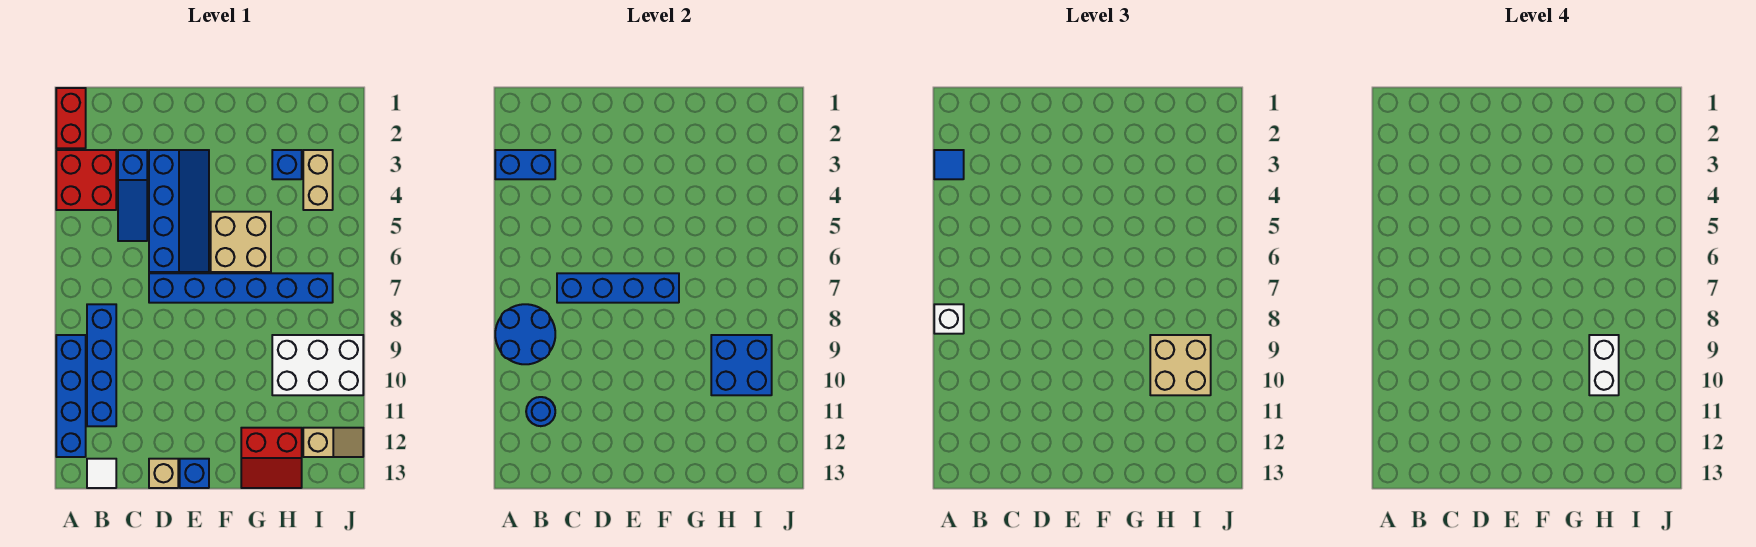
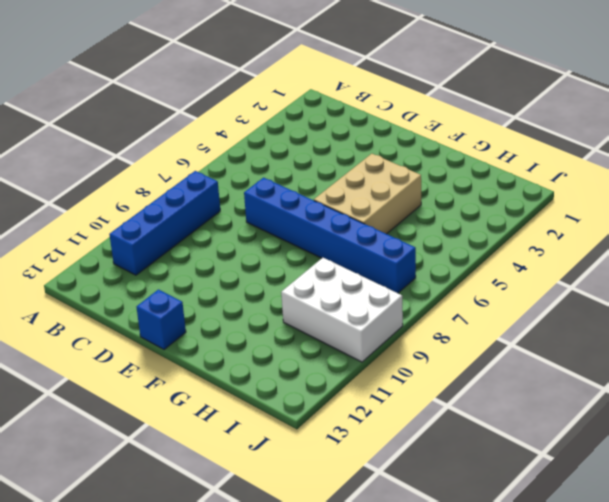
tan brick F4:G6 level 1 -> tan brick F5:G6 level 1
none -> red brick A1:A2 level 1
none -> red brick A3:B4 level 1
none -> blue brick A9:A12 level 1

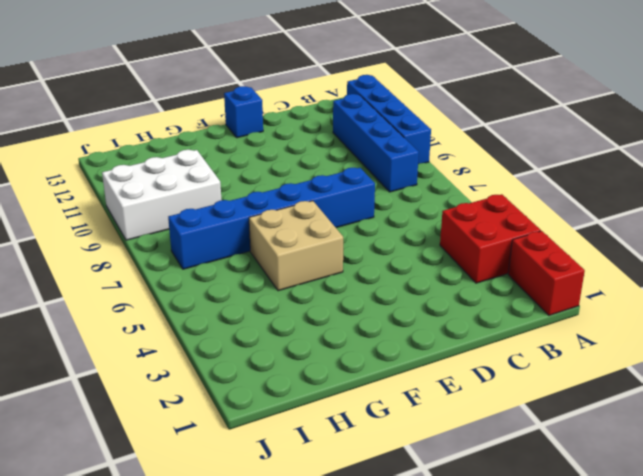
none -> white tile B13 level 1
none -> blue slope C3:C5 level 1 top 3
none -> blue slope D3:E6 level 1 top D

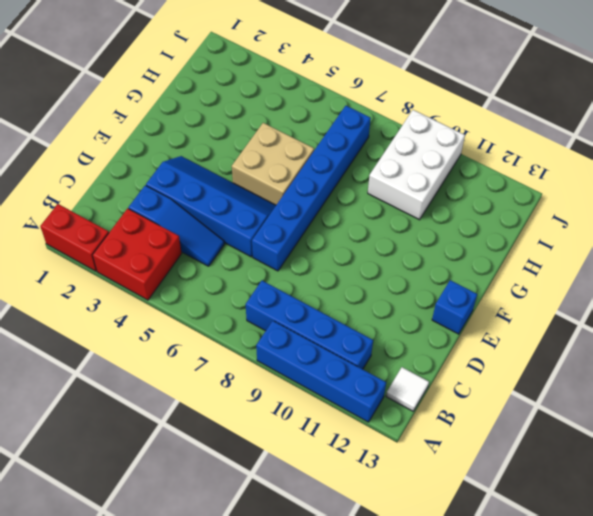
none -> tan brick D13 level 1
none -> red slope G12:H13 level 1 top 12
none -> blue brick H3 level 1

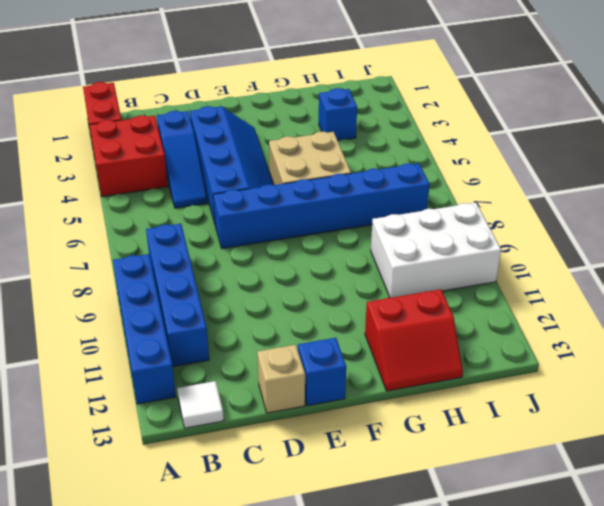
none -> tan brick I3:I4 level 1
none -> tan slope I12:J12 level 1 top I
none -> blue brick A3:B3 level 2

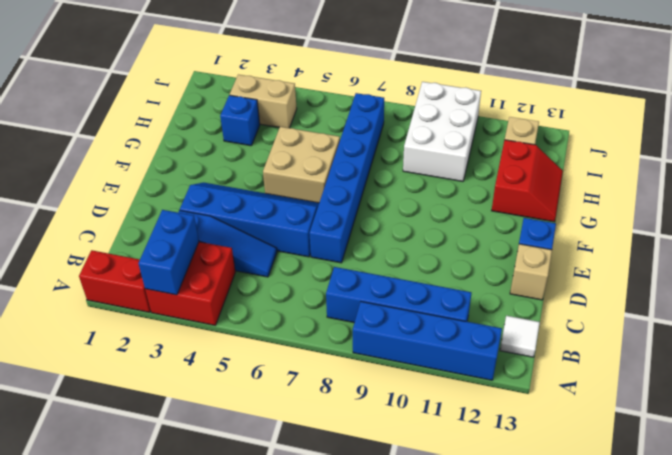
none -> blue round brick A8:B9 level 2
none -> blue round brick B11 level 2
none -> blue brick C7:F7 level 2

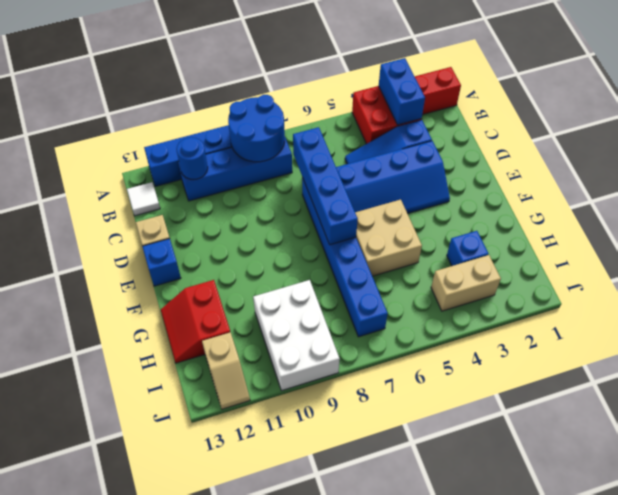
none -> blue brick H9:I10 level 2
none -> blue tile A3 level 3
none -> white brick A8 level 3

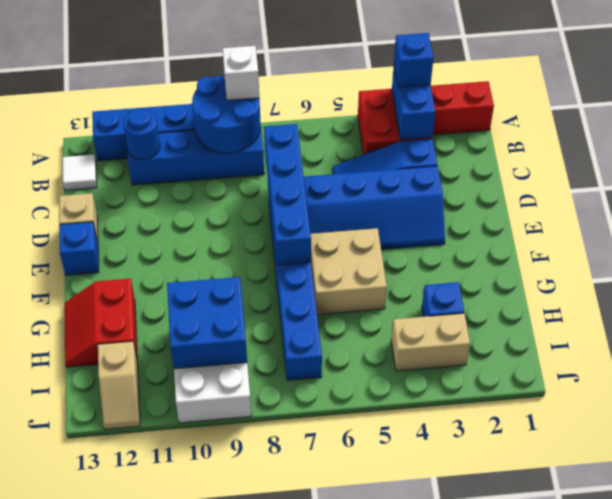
blue brick A3 level 3 -> blue tile A3 level 3
none -> tan brick H9:I10 level 3
none -> white brick H9:H10 level 4

